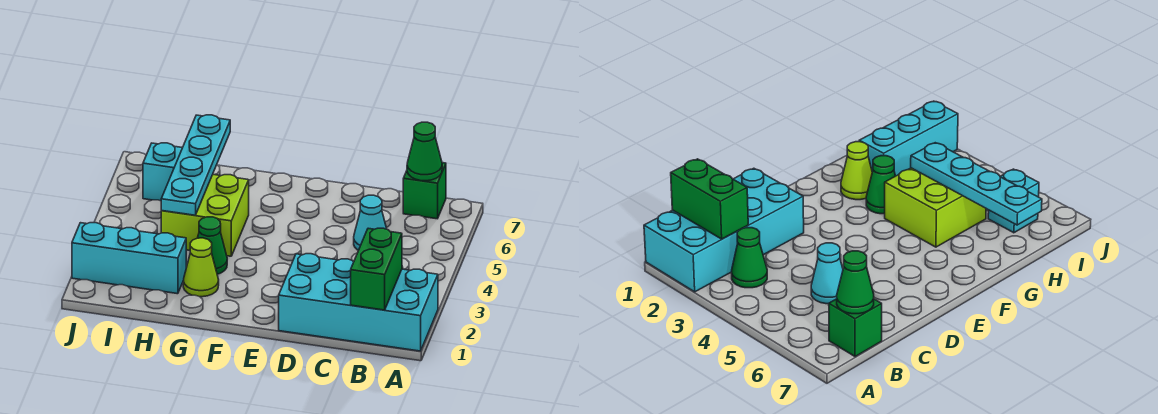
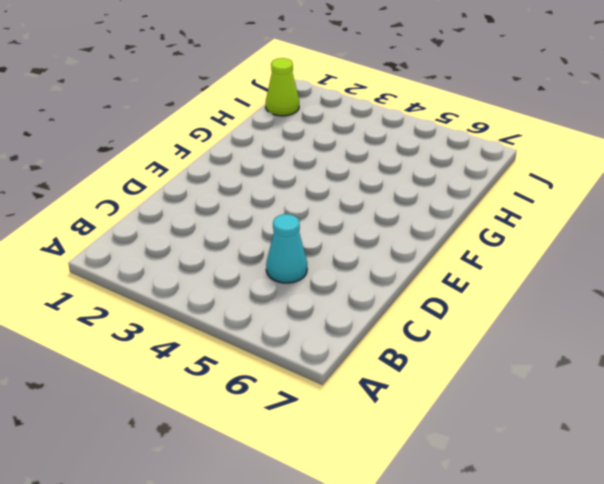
lime cone I1 level 1 -> lime cone G2 level 1
none -> cyan brick A1:D2 level 1
none -> green cone B3 level 1
none -> green brick B7 level 1

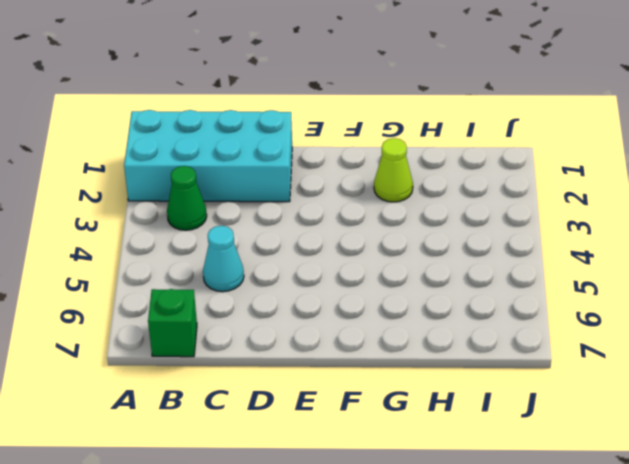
none -> green cone G3 level 1
none -> lime brick G4:H5 level 1
none -> cyan brick H2:J2 level 1

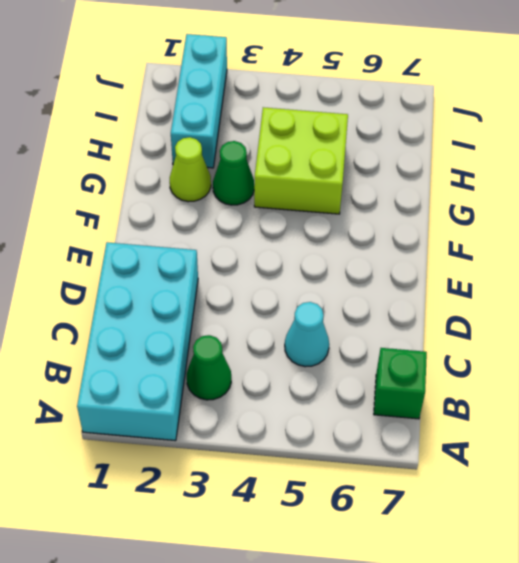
none -> cyan brick I6 level 1
none -> green brick B1:B2 level 2
none -> green cone B7 level 2

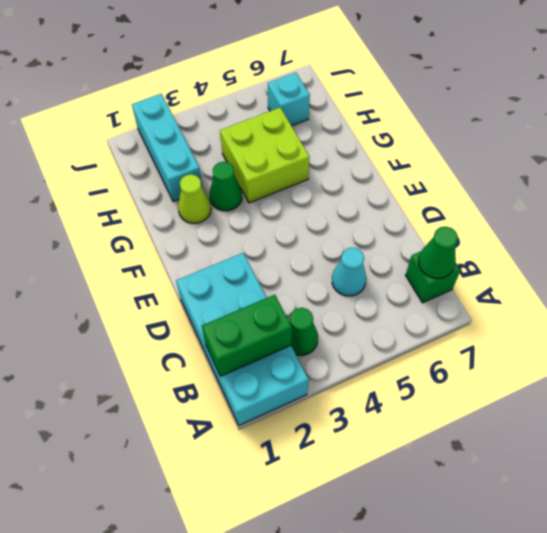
none -> cyan plate H4:H7 level 2

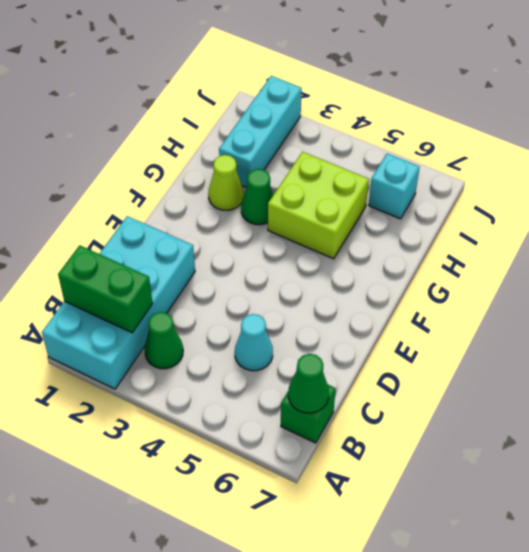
none -> cyan plate H4:H7 level 2

